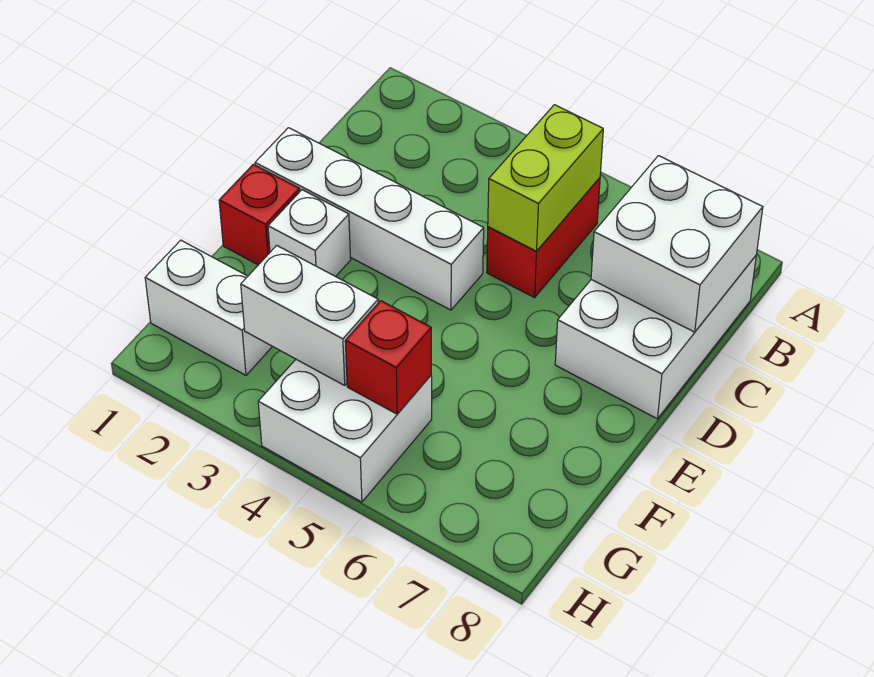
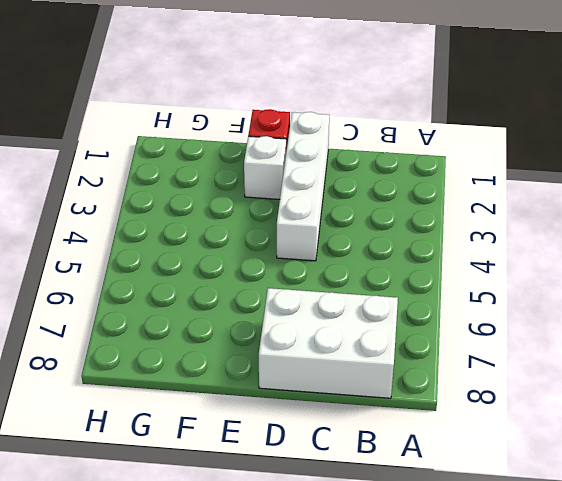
none -> red brick B5:C5 level 1
none -> white brick G1:G2 level 1

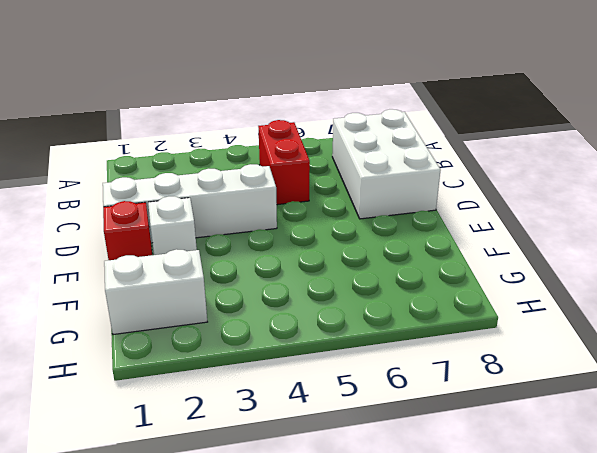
none -> white brick G4:H5 level 1
none -> lime brick B5:C5 level 2

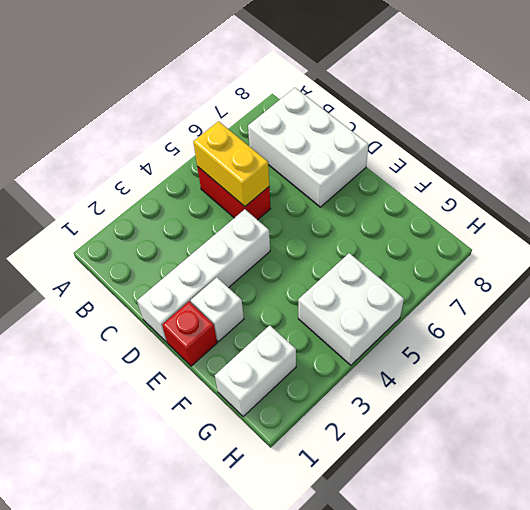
yellow brick B5:C5 level 2 -> lime brick B5:C5 level 2
none -> white brick B7:C8 level 2
none -> white brick G3:G4 level 2

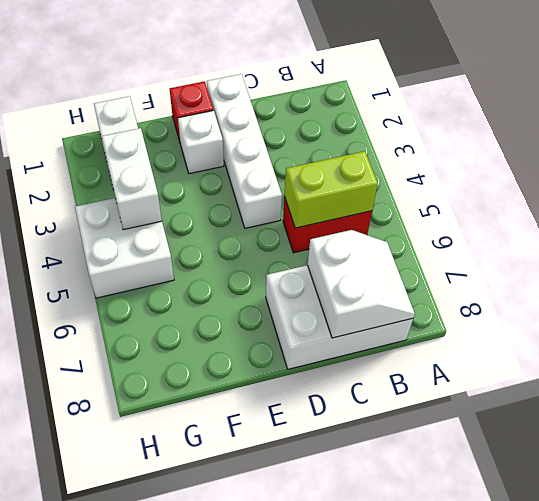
white slope B7:C8 level 2 top C -> white brick B7:C8 level 2
none -> red brick G5 level 2

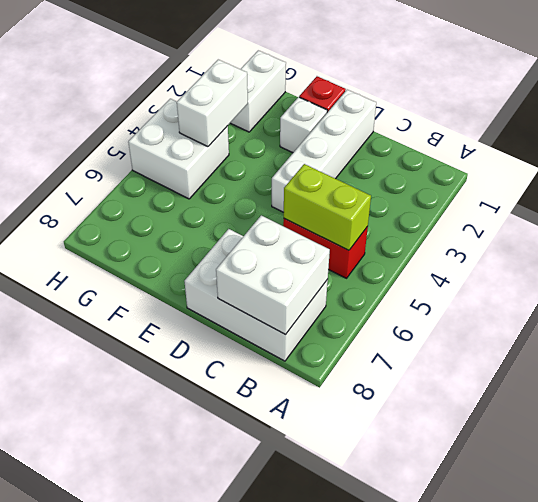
none -> red brick G5 level 2

